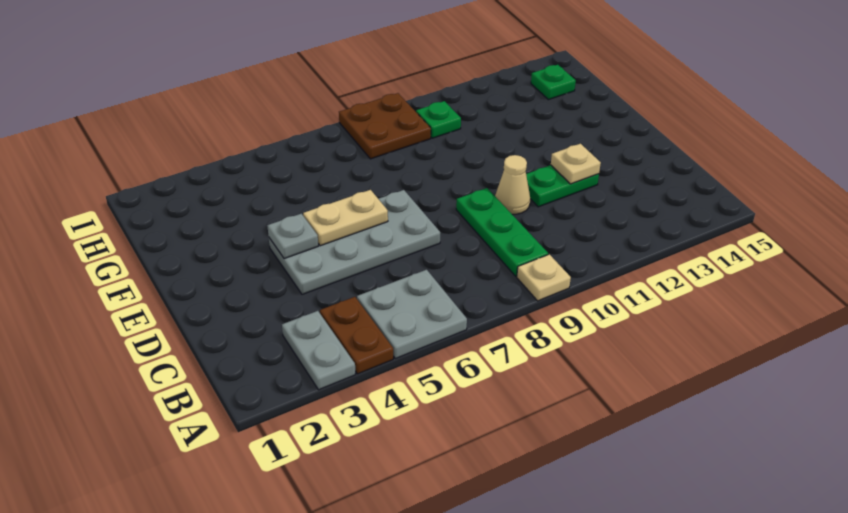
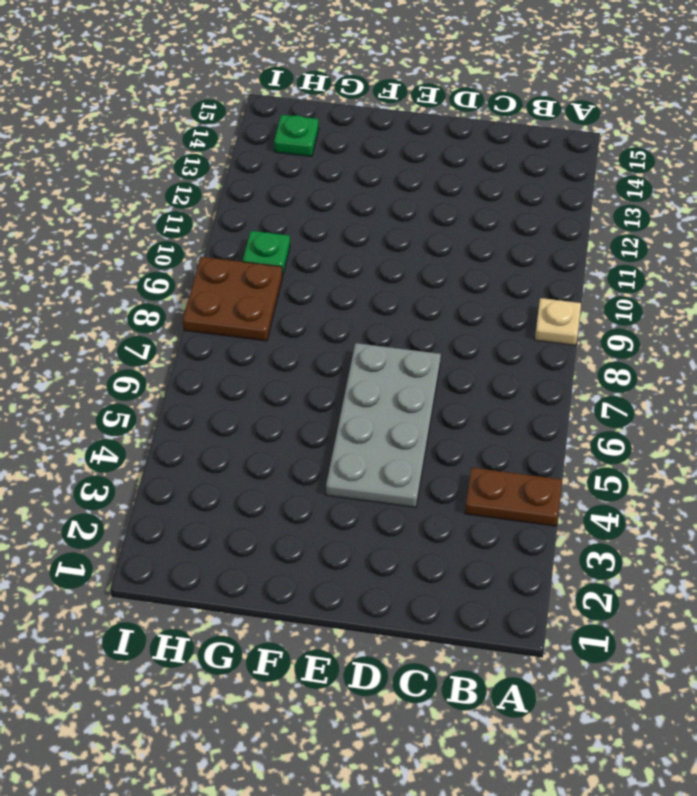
none -> grey plate A3:B3 level 1
none -> grey plate A5:B6 level 1
none -> green plate B9:D9 level 1

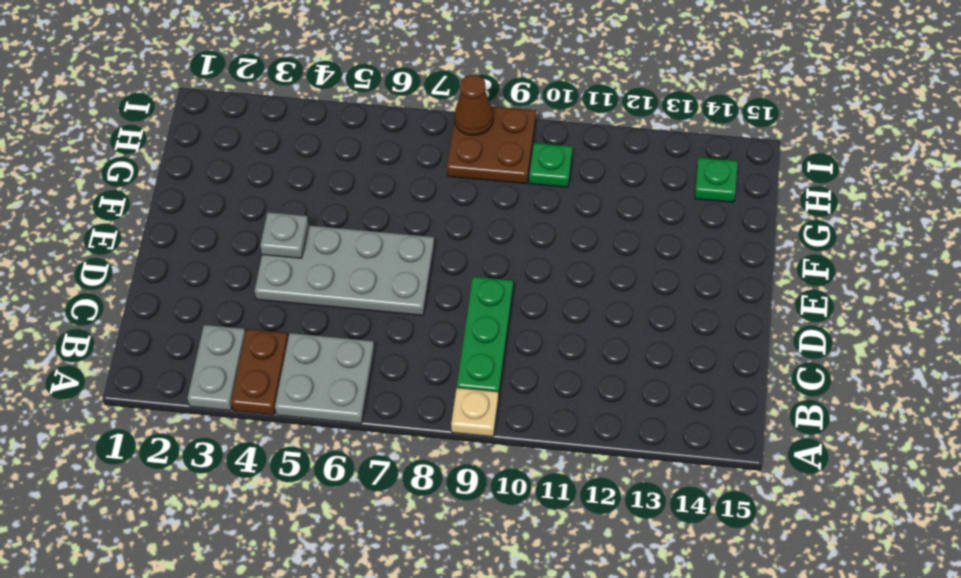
brown cone I8 level 2 -> none
none -> tan cone D10 level 1
none -> green plate D11:D12 level 1
none -> tan plate D12 level 2

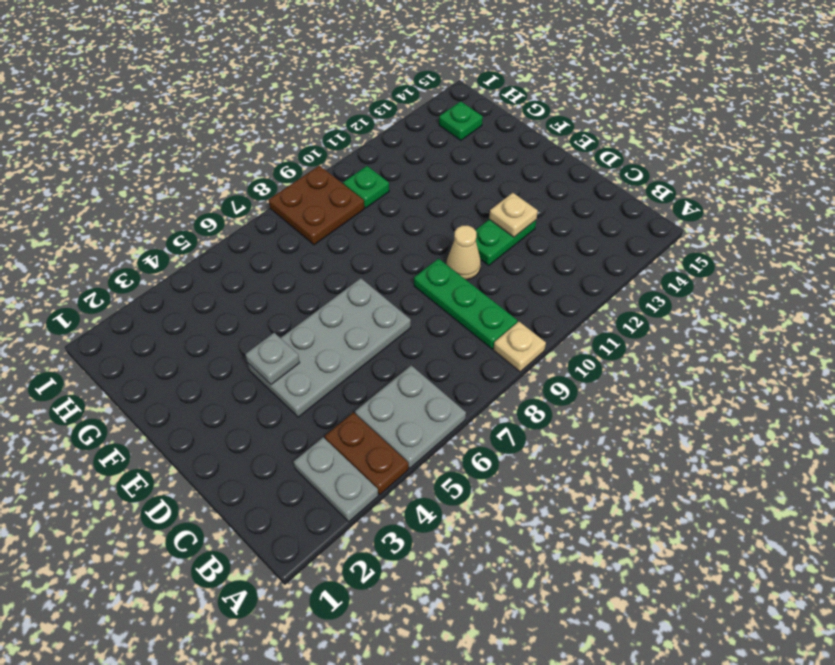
none -> tan plate E5:E6 level 2

